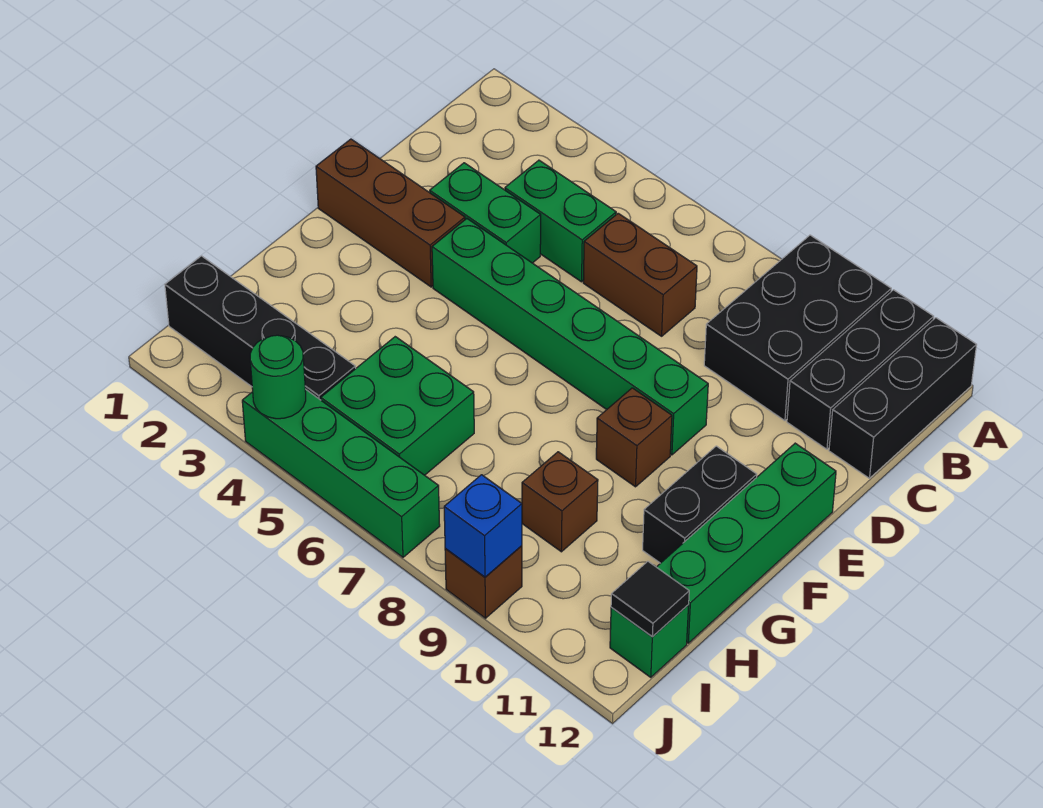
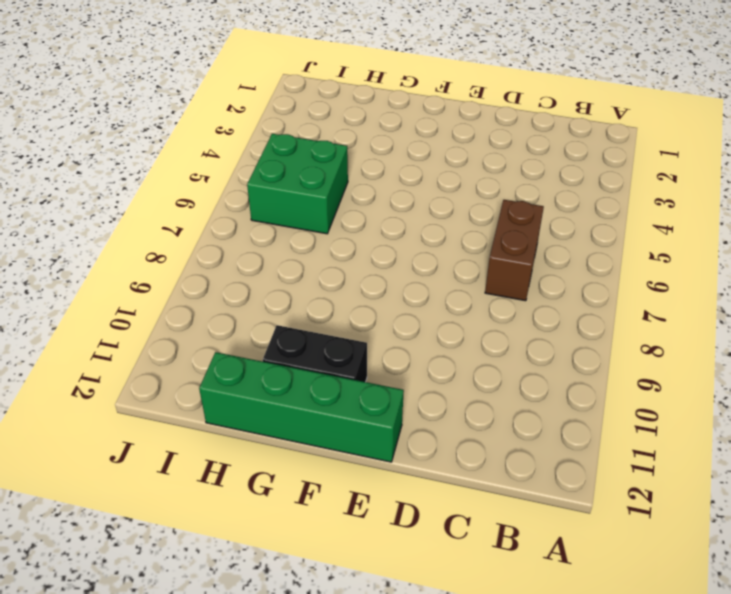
none -> black brick A9:C10 level 1
none -> black brick A11:C11 level 1
none -> black brick A12:C12 level 1

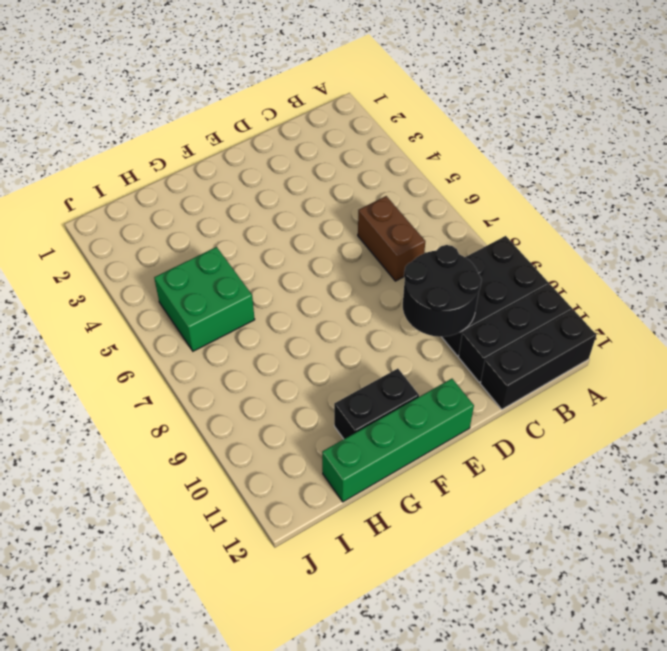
black round brick C9:D10 level 2 -> none
none -> green brick C4:C5 level 1
none -> green brick D3:D4 level 1
none -> brown brick E1:E3 level 1

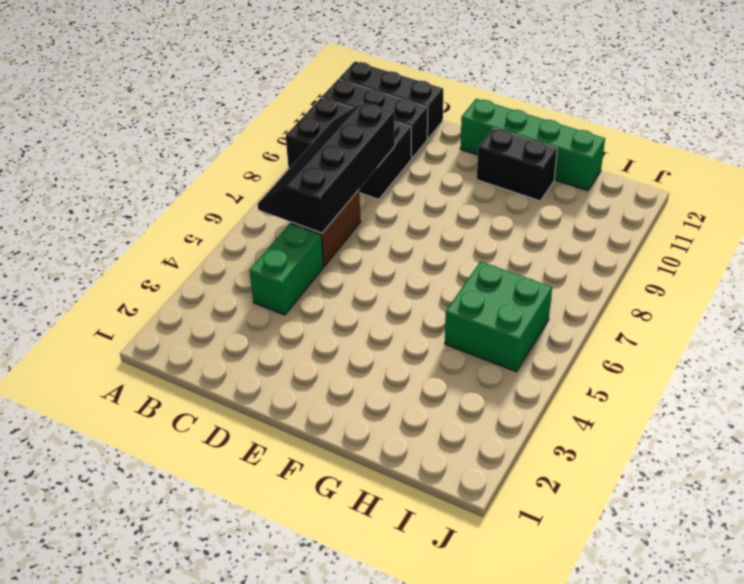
black slope B6:C9 level 2 top C -> none
none -> green brick D3:D4 level 1
none -> brown brick E1:E3 level 1
none -> green brick E4:E9 level 1

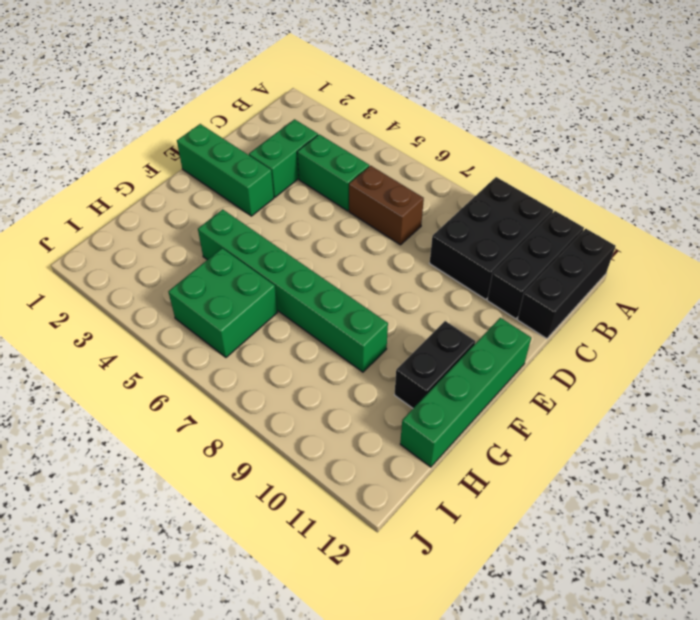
green brick C3:D3 level 1 -> green brick D3:D4 level 1
green brick E1:E3 level 1 -> brown brick E1:E3 level 1
green brick G4:G9 level 1 -> green brick E4:E9 level 1
none -> brown brick F9 level 1
none -> brown brick H9 level 1
none -> black brick I1:I4 level 1

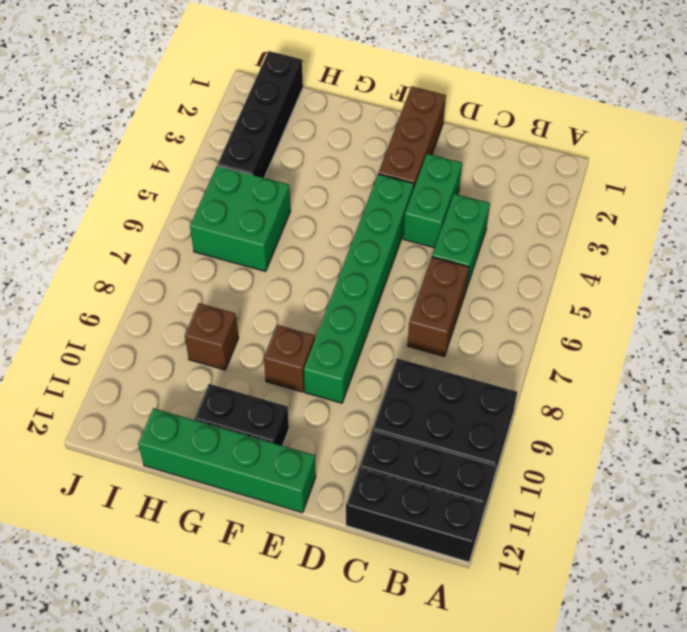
none -> green brick I12 level 1
none -> green brick J4:J7 level 1
none -> brown brick J9 level 1

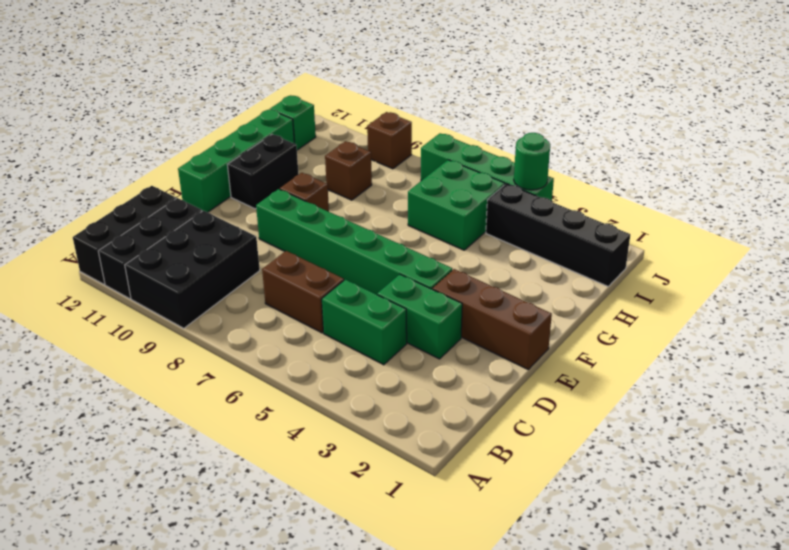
none -> black tile I12 level 2
none -> blue brick J9 level 2

